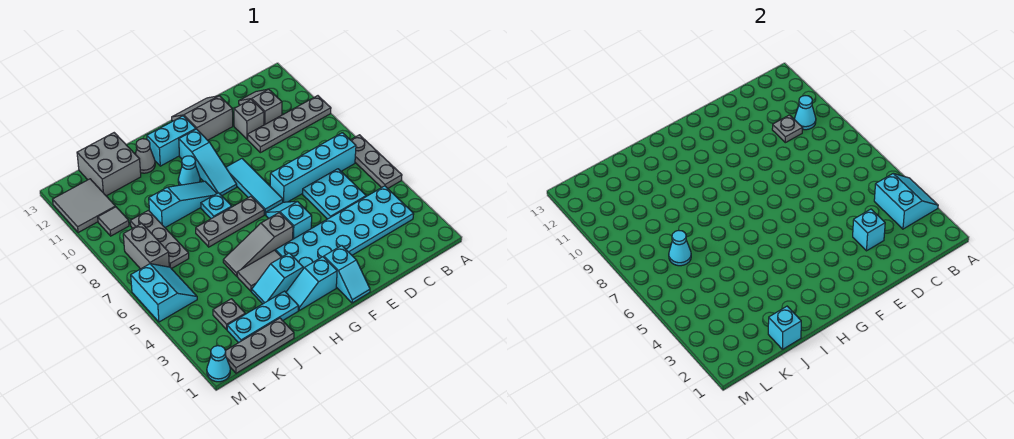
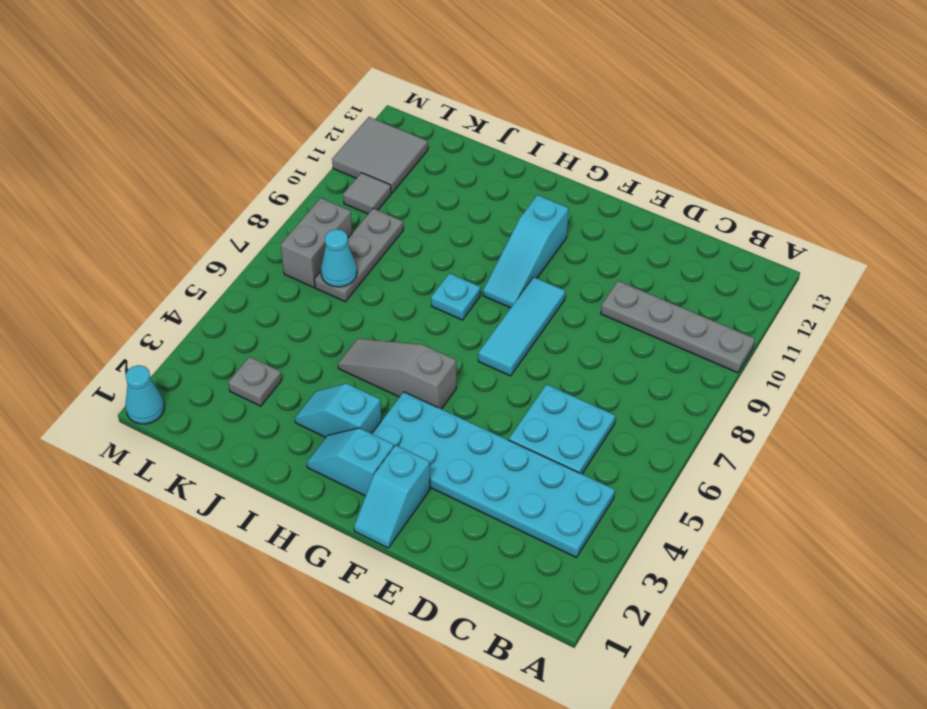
none -> grey plate A5:A7 level 1
none -> cyan brick B7:E7 level 1
none -> grey slope C11:C12 level 1 top 11
none -> grey brick D11 level 1

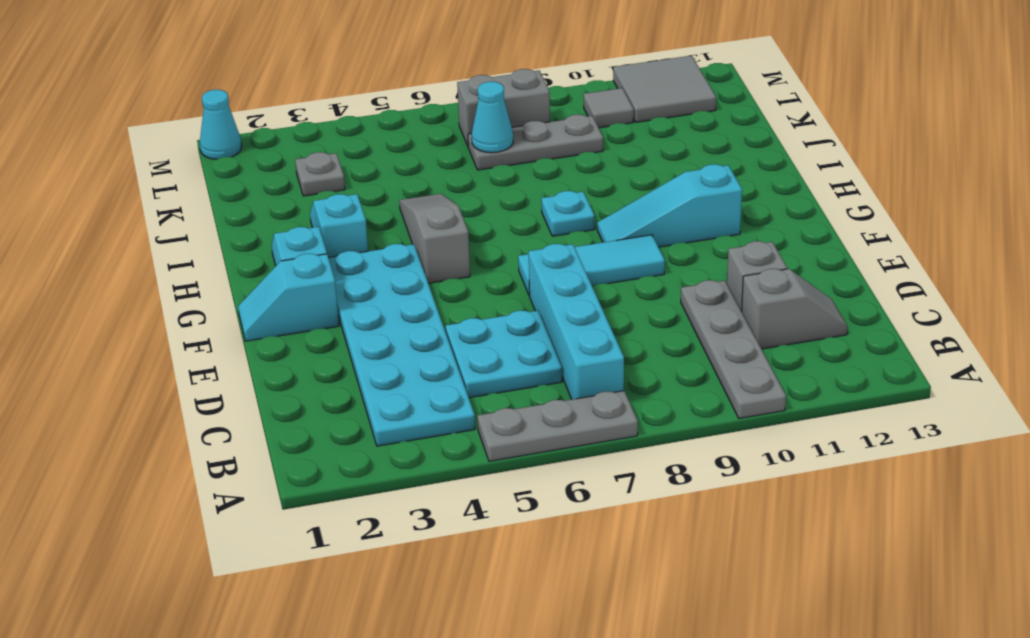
none -> grey slope E12:F13 level 1 top 12
none -> cyan slope F5:F6 level 1 top 5
none -> grey plate G7:I7 level 1
none -> cyan brick G12:H12 level 1

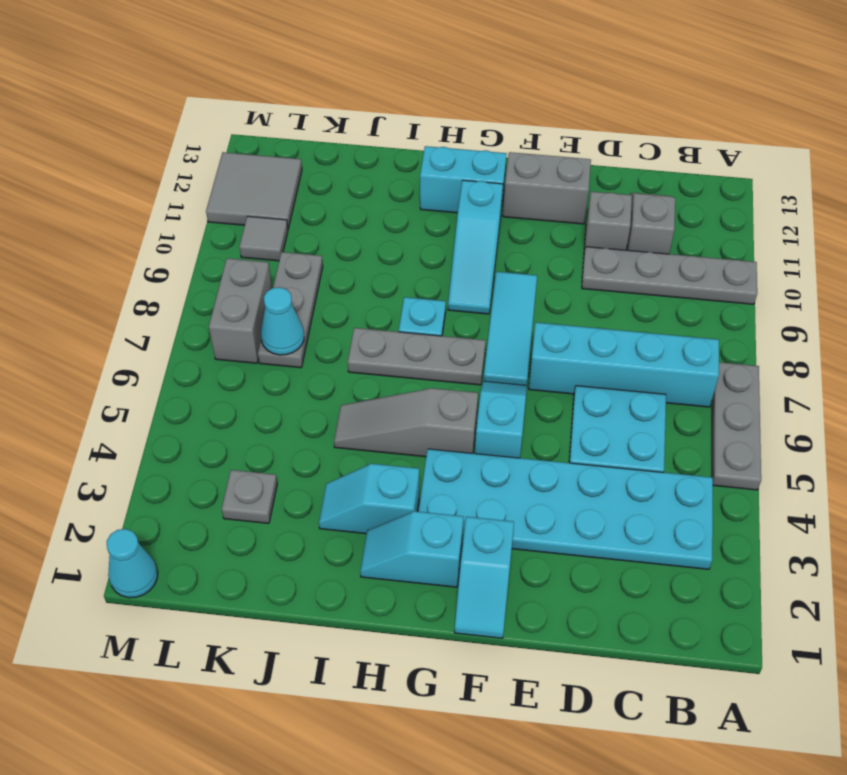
none -> grey tile H4:I4 level 1
none -> cyan slope H9:J9 level 1 top J
none -> cyan cone H10 level 1
none -> cyan plate I2:K2 level 1

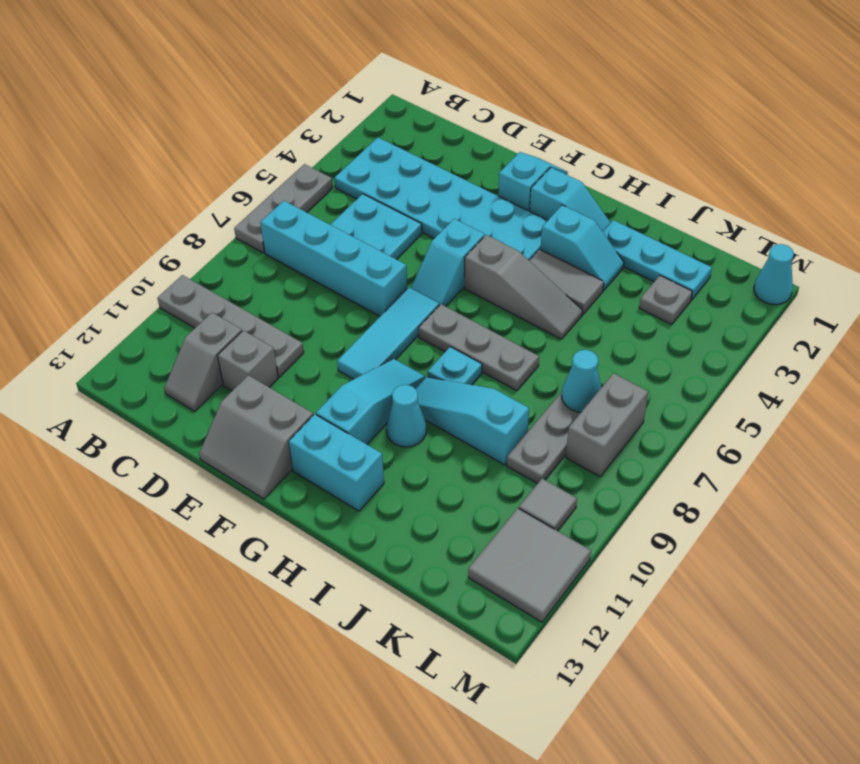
none -> grey cone I12 level 1
none -> grey plate J1:L1 level 1
none -> grey brick J12:K13 level 1
none -> cyan slope L5:M6 level 1 top M

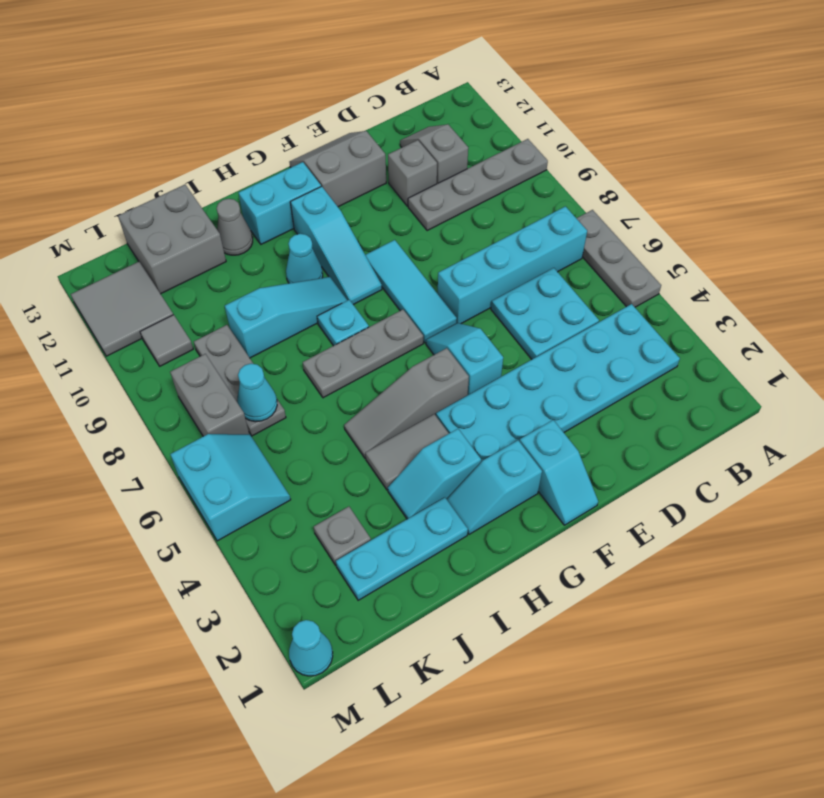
none -> grey plate J1:L1 level 1
none -> cyan slope A3:B4 level 2 top B
none -> cyan cone B10 level 2
none -> grey plate C10 level 2

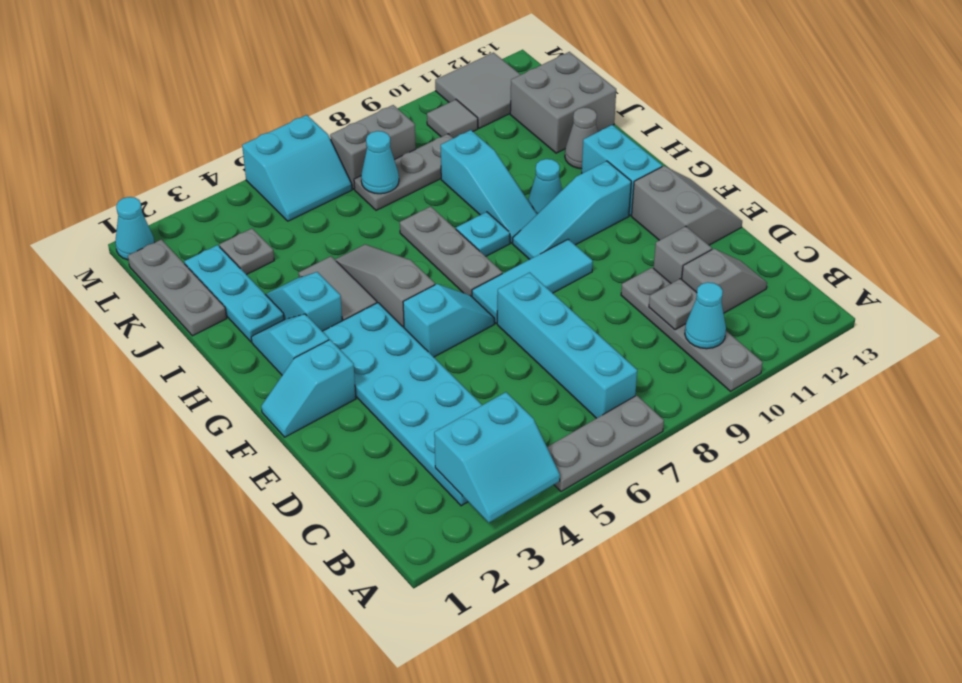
none -> cyan plate C5:D6 level 1
none -> cyan brick D3 level 2
none -> cyan brick J1 level 2

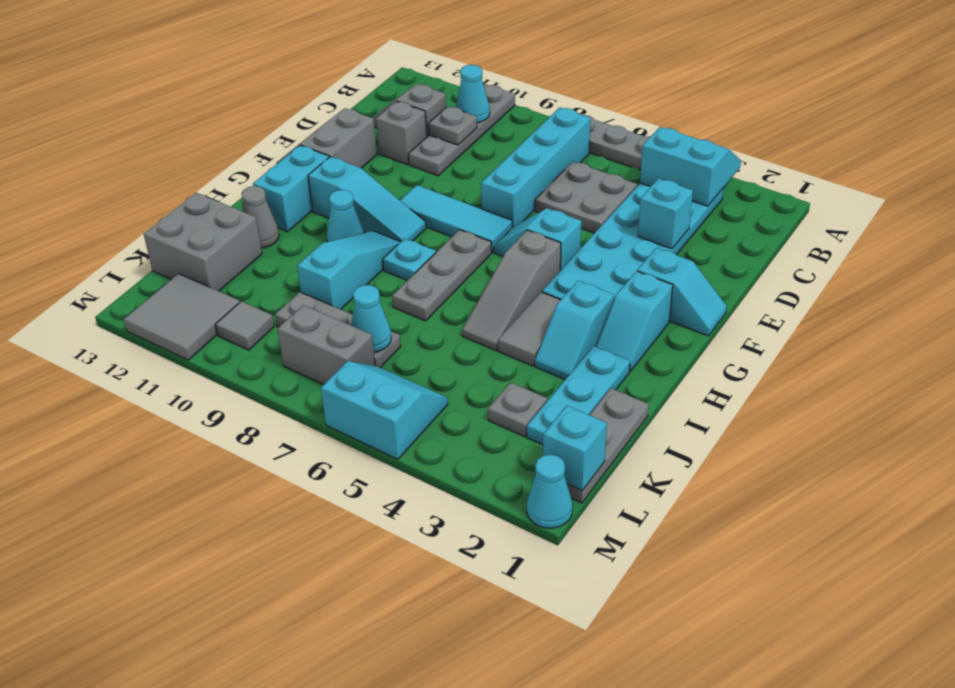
grey plate C5:D6 level 1 -> cyan plate C5:D6 level 1
cyan brick L1 level 2 -> cyan brick J1 level 2

